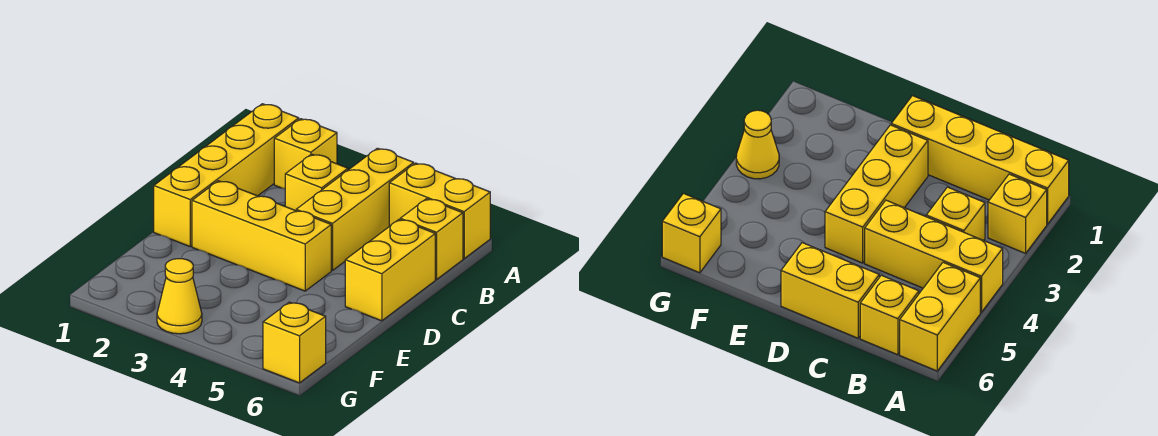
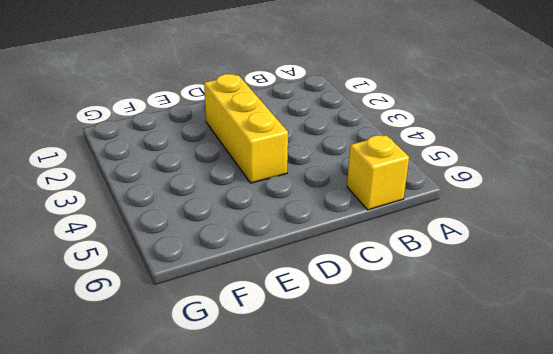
none -> yellow brick A1:D1 level 1
none -> yellow brick A2 level 1

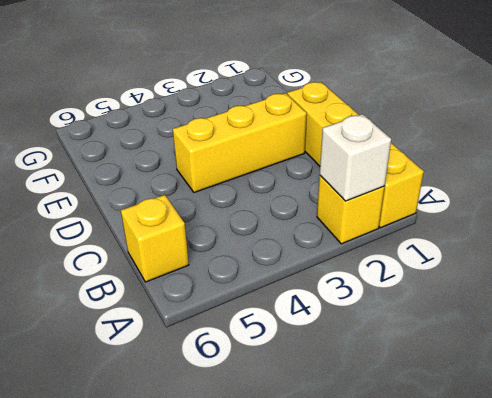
white brick A2 level 2 -> none
none -> yellow brick A4:C4 level 1
none -> yellow brick A5:A6 level 1

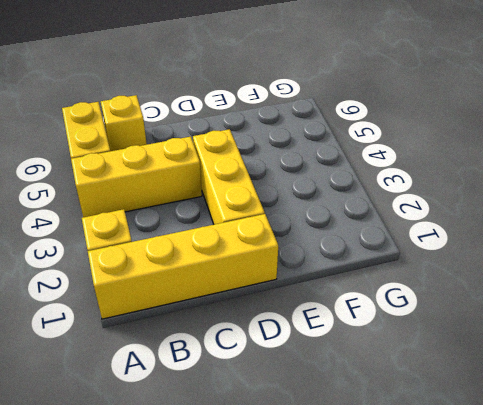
none -> yellow brick B3 level 1
none -> yellow brick C6:D6 level 1

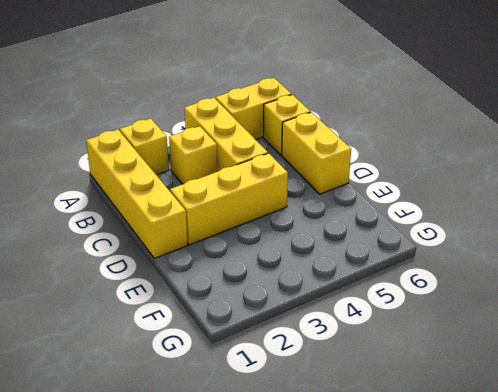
none -> yellow cone G3 level 1
none -> yellow brick G6 level 1

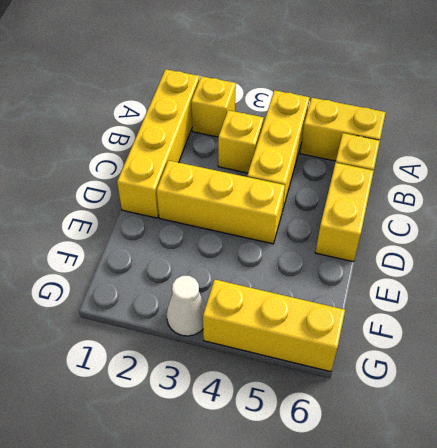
white cone G3 level 1 -> yellow cone G3 level 1
yellow brick G4:G6 level 1 -> yellow brick G6 level 1

